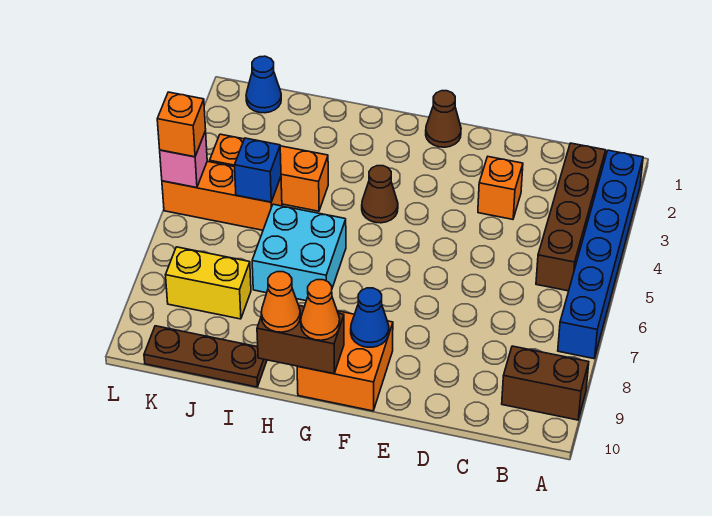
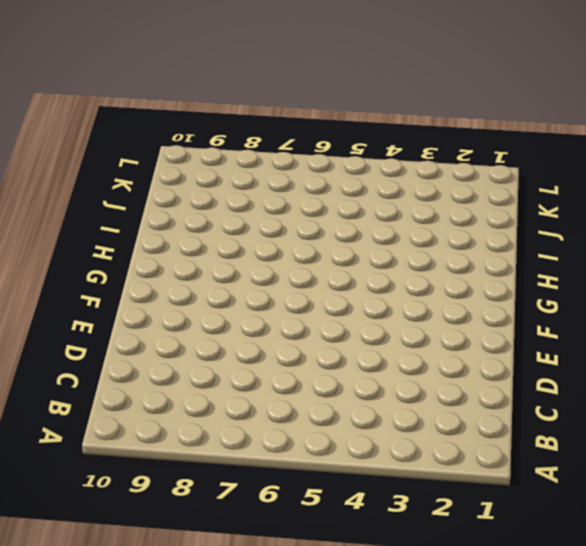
none -> blue brick A2:A7 level 1
none -> brown brick A9:B9 level 1
none -> brown brick B2:B5 level 1

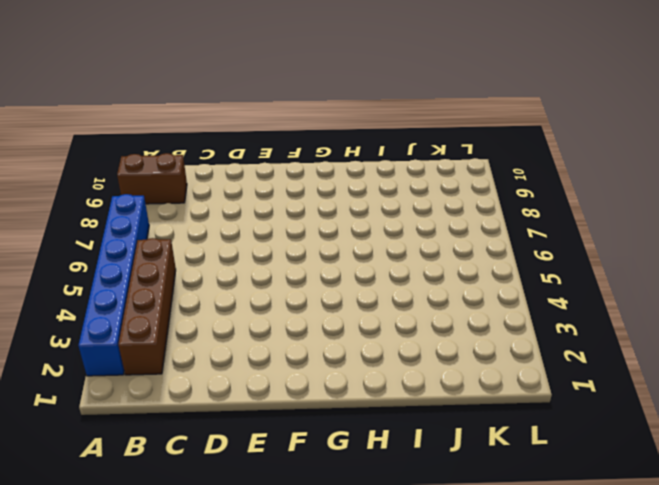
none -> orange brick D3 level 1
none -> brown cone F1 level 1
none -> orange brick F9:G10 level 1

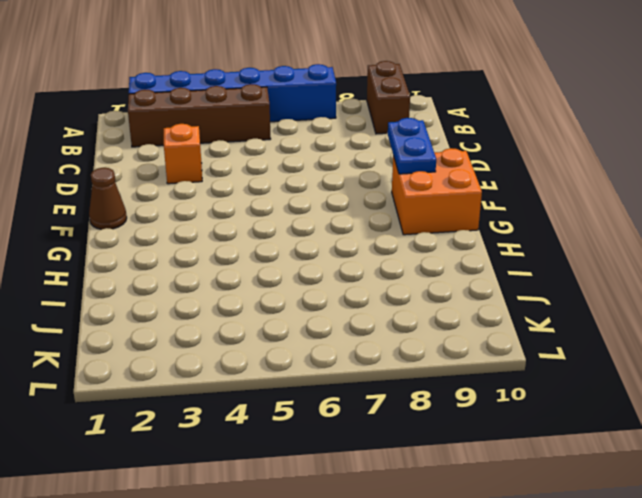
blue plate E9:F9 level 2 -> blue cone F9 level 2
none -> brown cone G4 level 1
none -> cyan brick H6:I7 level 1
none -> orange brick I4:K4 level 1

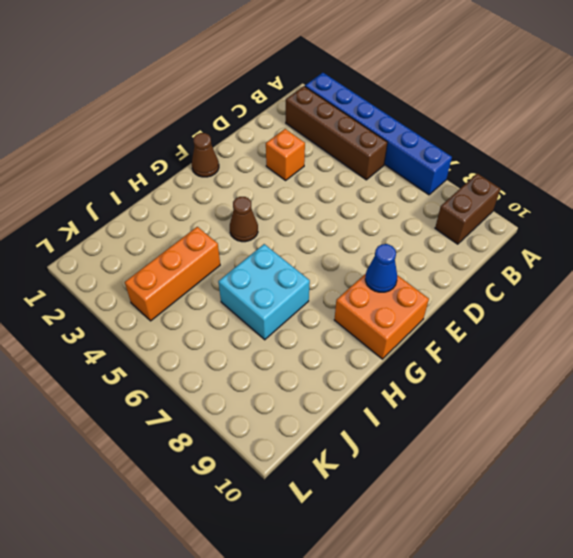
none -> brown plate I10:K10 level 1
none -> orange brick J5:L5 level 1
none -> yellow brick J8:K8 level 1

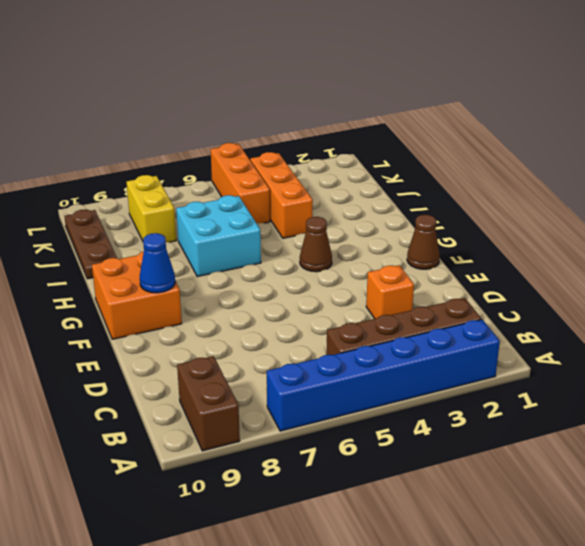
none -> blue cone K1 level 1
none -> brown brick G10:H10 level 2
none -> blue brick J5 level 2

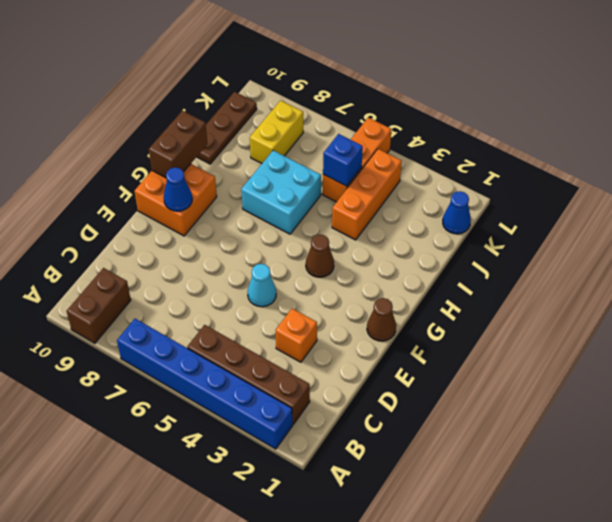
cyan cone E5 level 1 -> none
none -> pink brick L5 level 2
none -> orange cone G10 level 3
none -> orange cone H10 level 3

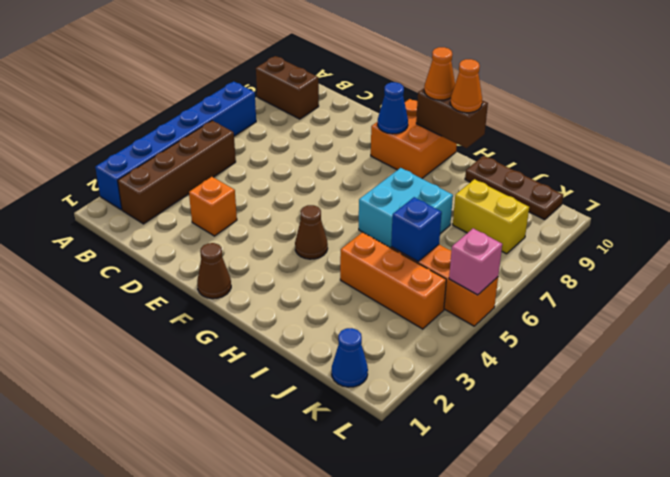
none -> orange brick L5 level 3

